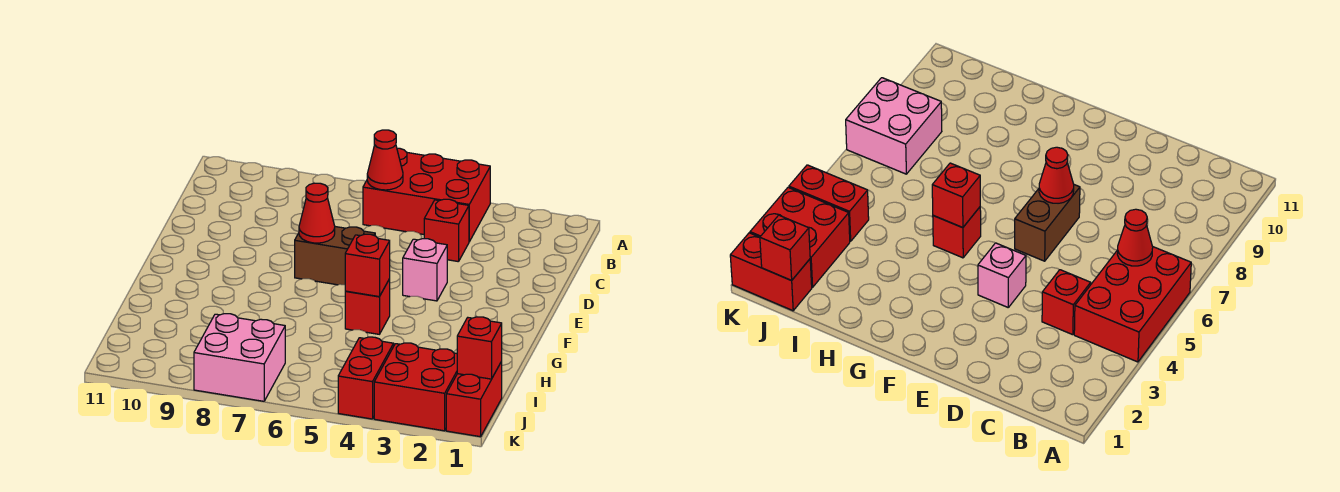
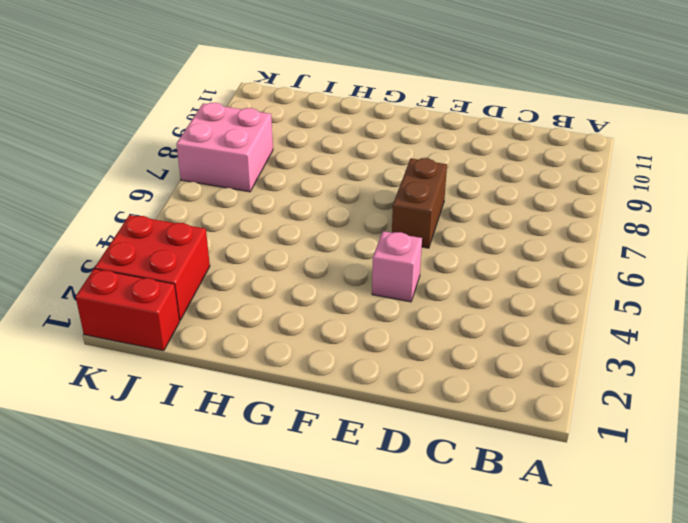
none -> red brick A4:B6 level 1
none -> red brick C4 level 1
none -> red brick G5 level 1

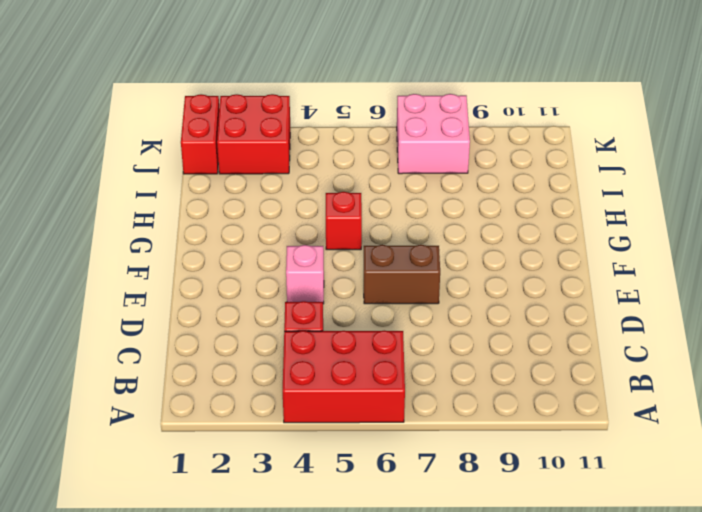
none -> red brick J4:K4 level 1
none -> red cone B6 level 2
none -> red cone E7 level 2

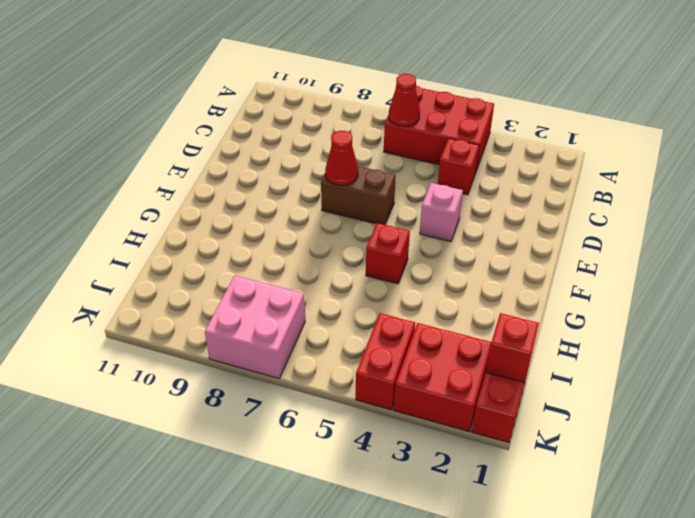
none -> red brick G5 level 2

